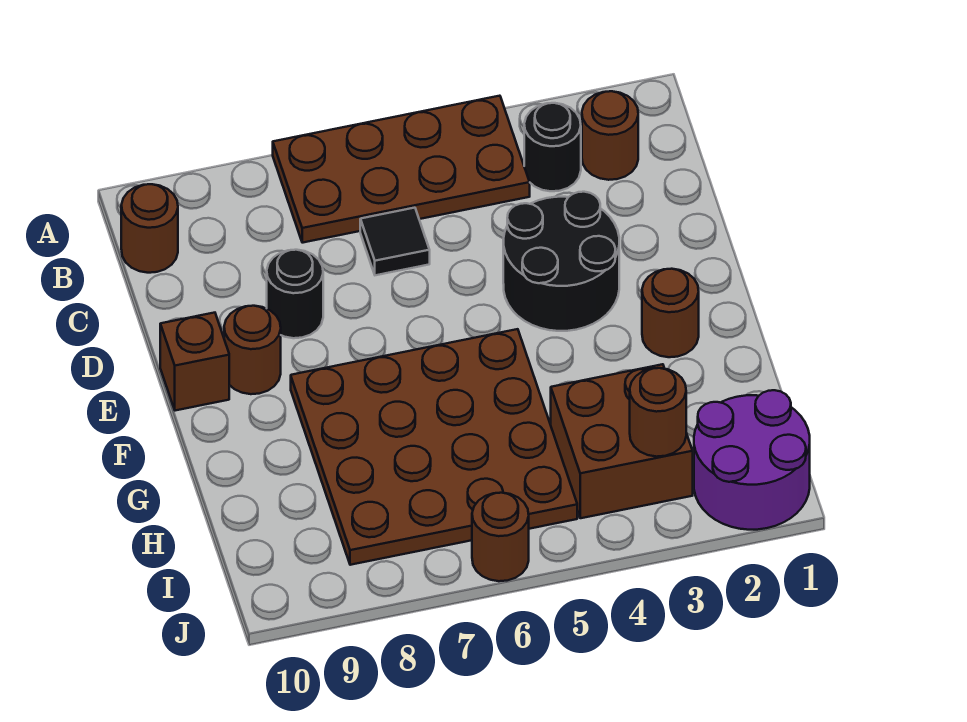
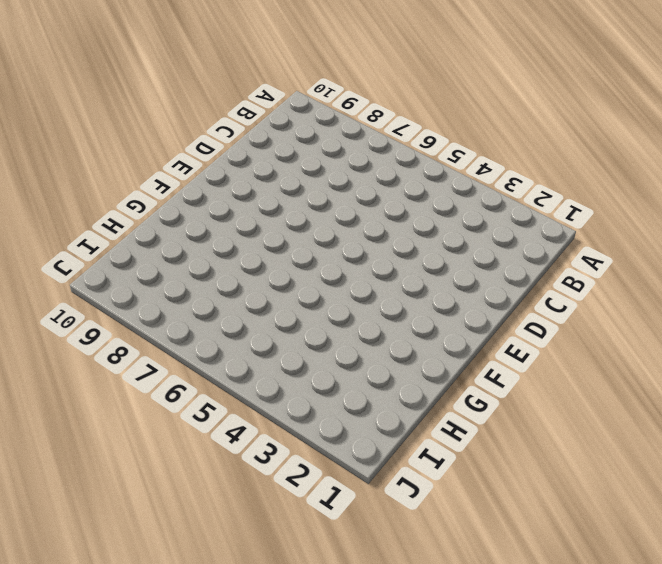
none -> brown plate A4:B7 level 1
none -> brown round brick B2 level 1
none -> black round brick B3 level 1

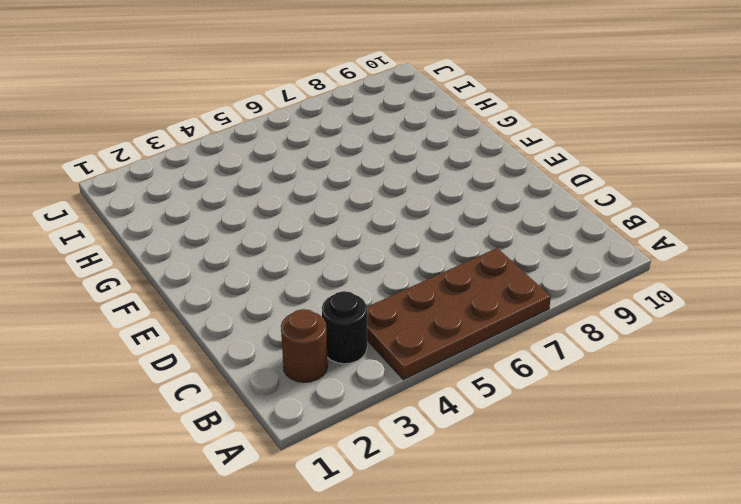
none -> brown round brick B10 level 1
none -> black tile C6 level 1
none -> black round brick D3:E4 level 1

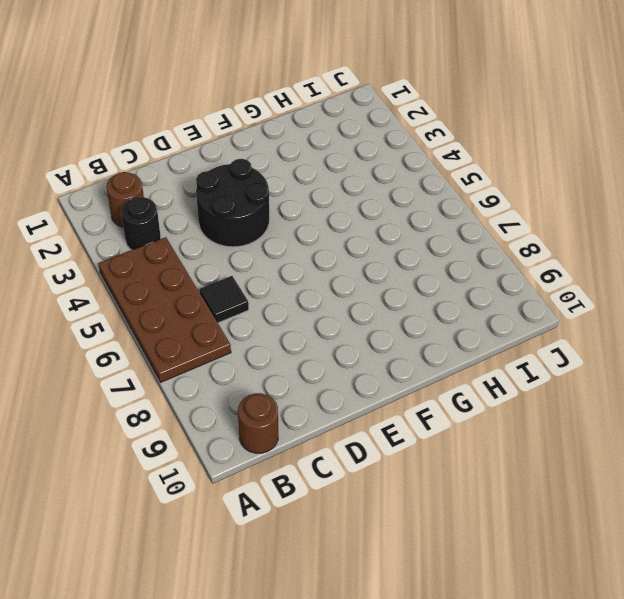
none -> black round brick D8 level 1
none -> brown round brick E9 level 1
none -> brown brick E10 level 1

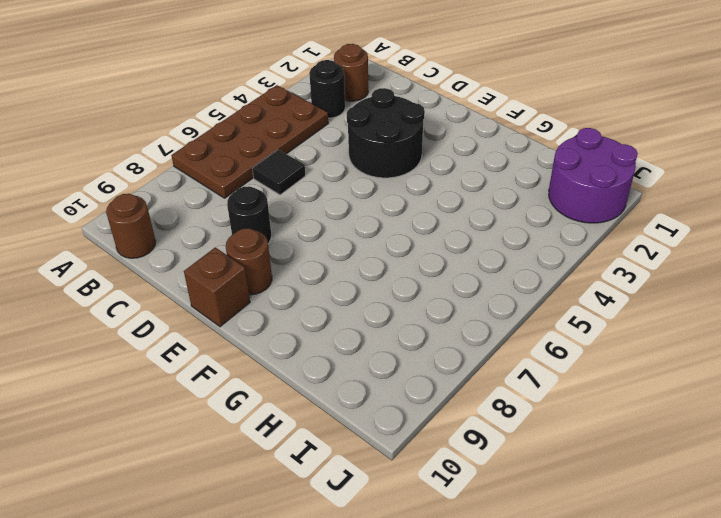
none -> brown round brick F2 level 1
none -> brown plate F5:I8 level 1
none -> brown brick H3:I4 level 1

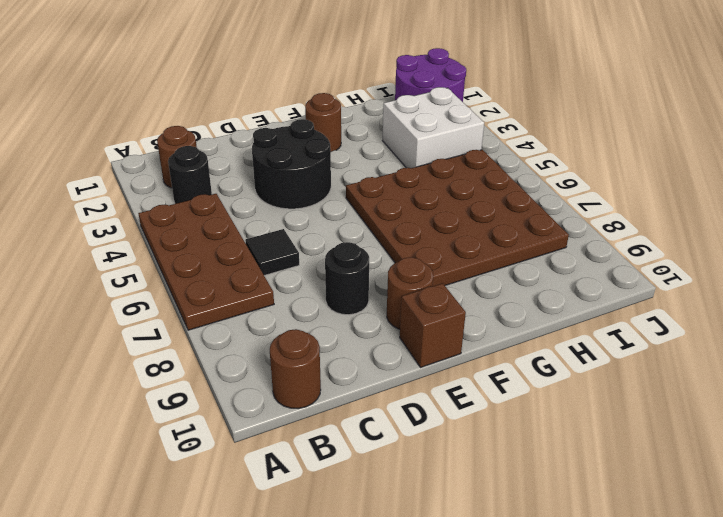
white brick H3:I4 level 1 -> brown brick H3:I4 level 1
none -> brown round brick J6 level 1
none -> brown round brick I3 level 2

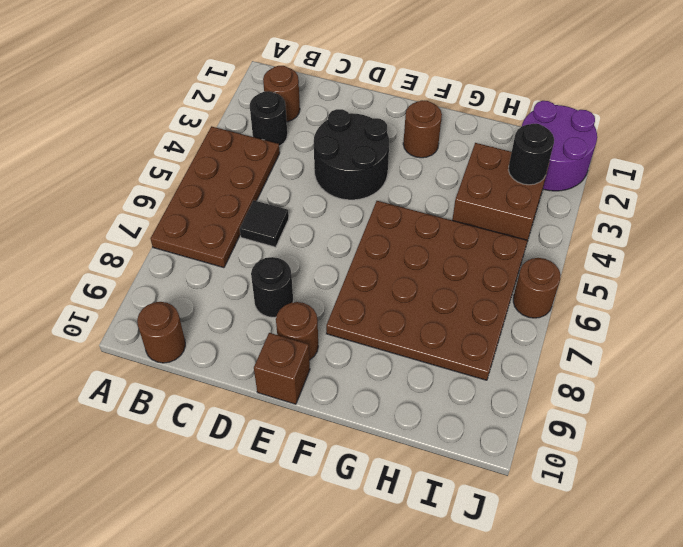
black round brick I3 level 2 -> brown round brick I3 level 2

